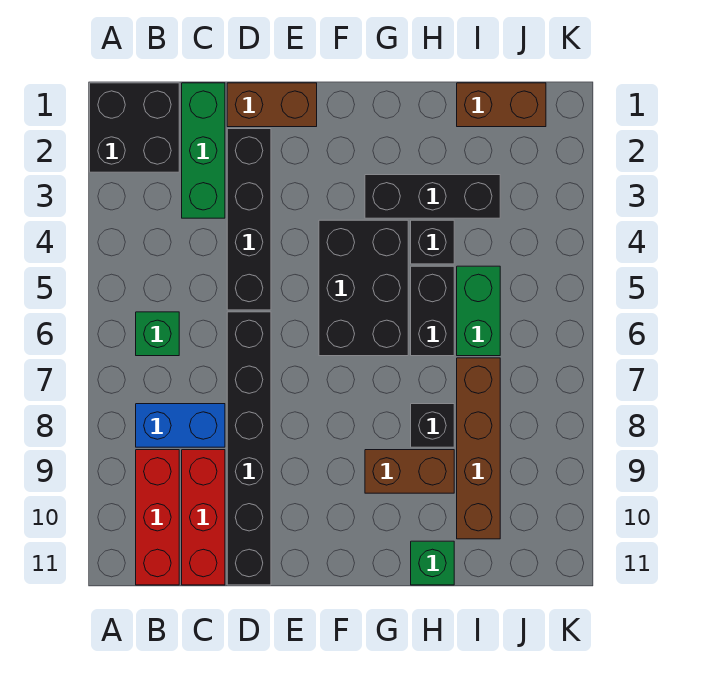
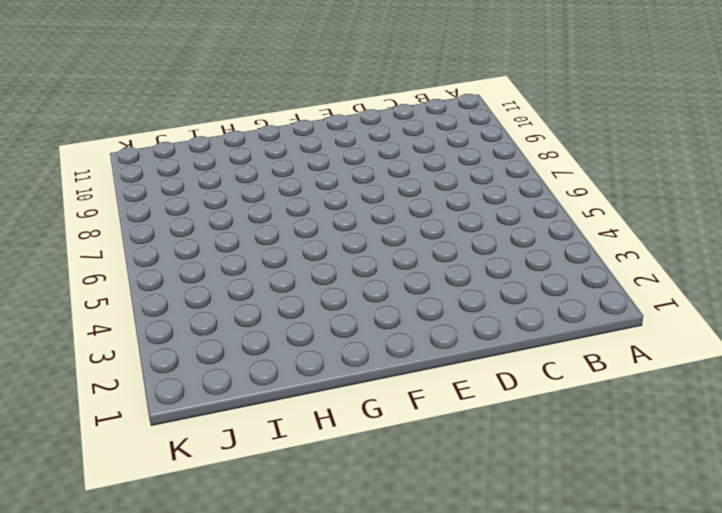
none -> black brick A1:B2 level 1
none -> green brick B6 level 1
none -> blue brick B8:C8 level 1

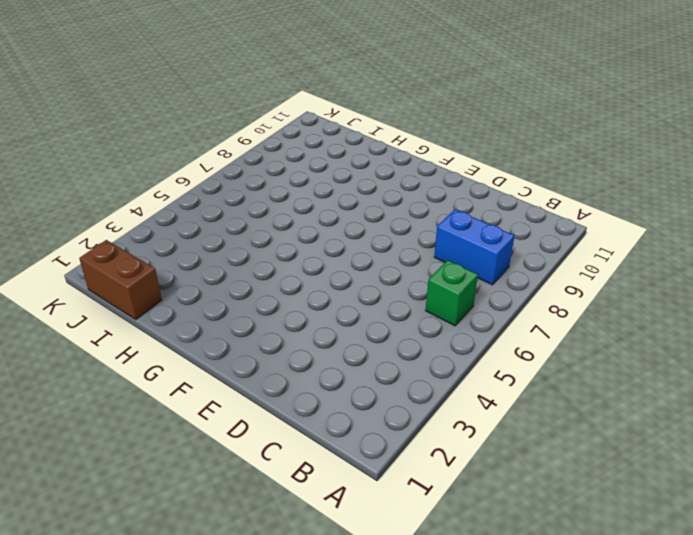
none -> black brick A1:B2 level 1
none -> red brick B9:B11 level 1
none -> green brick C1:C3 level 1

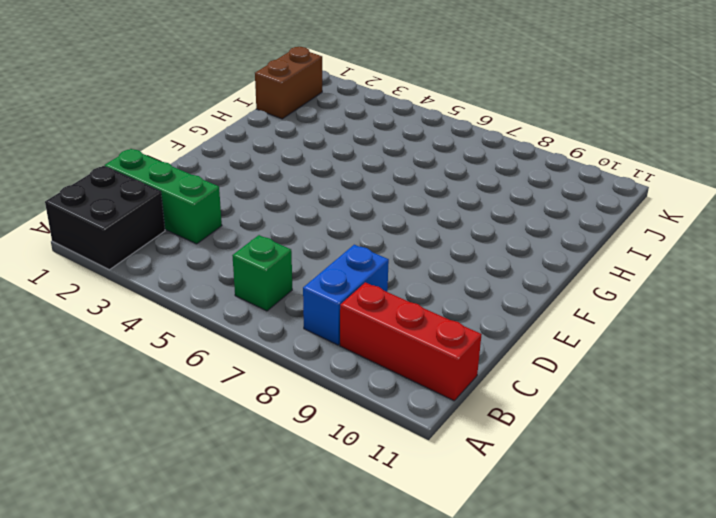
none -> red brick C9:C11 level 1
none -> brown brick D1:E1 level 1
none -> black brick D2:D5 level 1

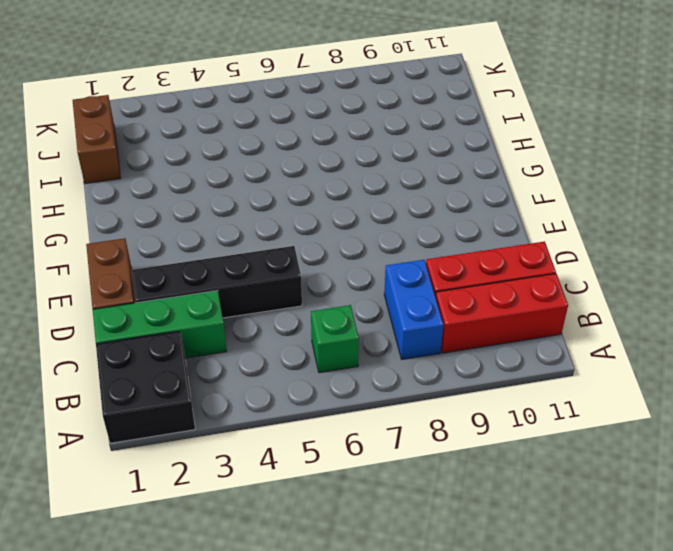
none -> black brick D6:D11 level 1
none -> black brick F4:G6 level 1
none -> black brick G3:I3 level 1

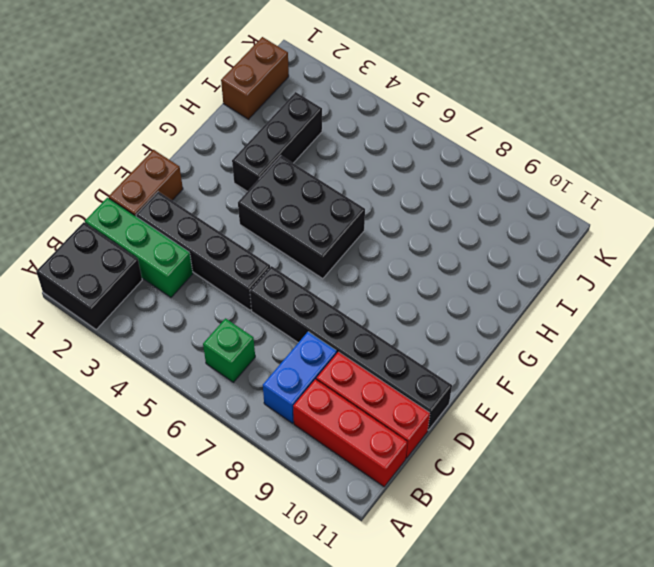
none -> brown brick G9:H9 level 1
none -> black brick H4 level 1
none -> black brick H5:H6 level 1

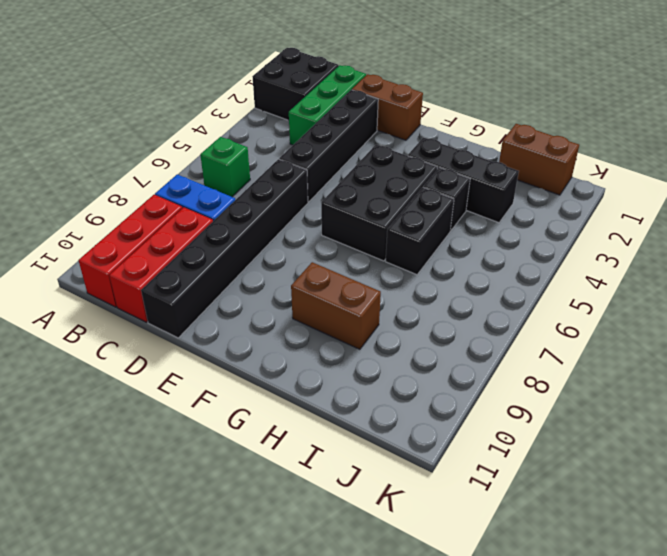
none -> black brick H8 level 1
none -> green brick H11 level 1
none -> green brick I5:I6 level 1

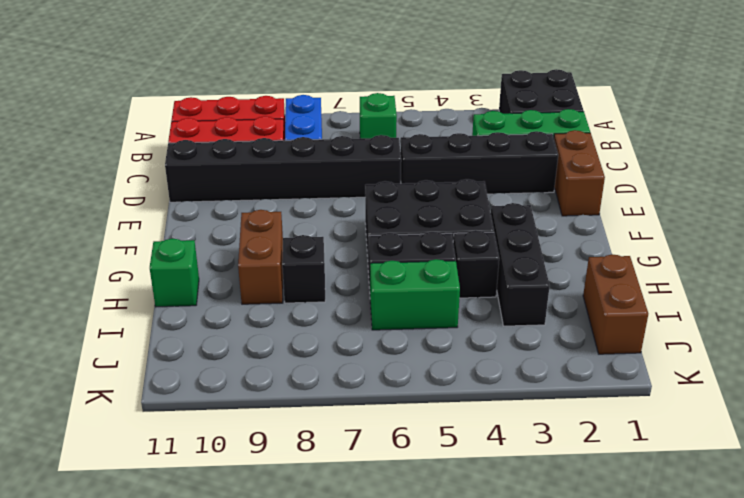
none -> brown brick I7:I10 level 1

